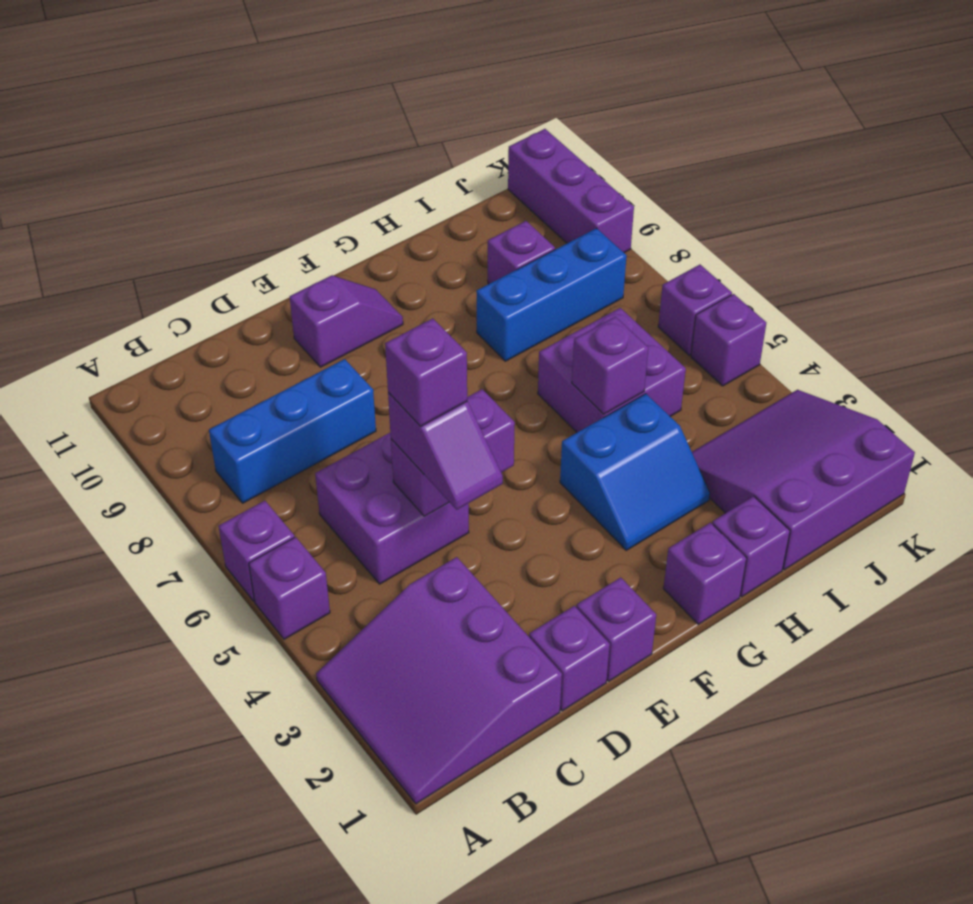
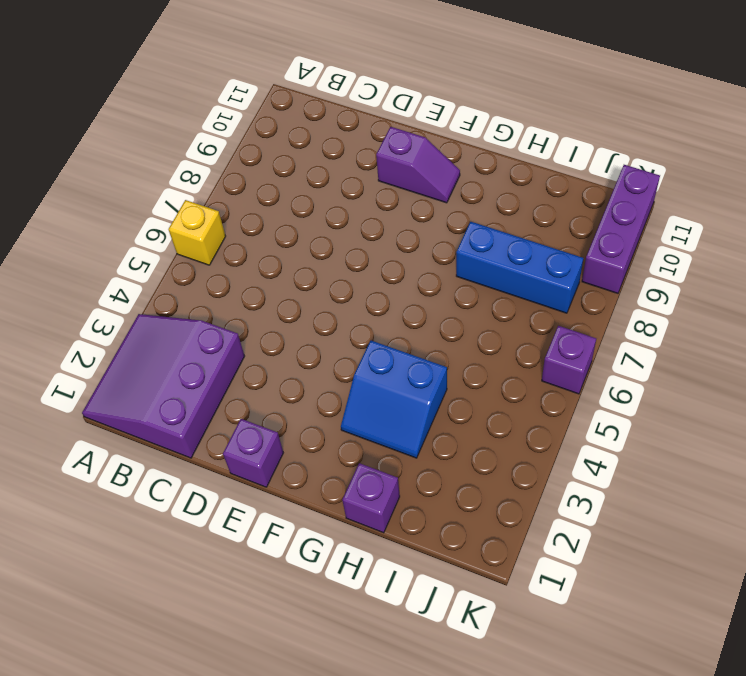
yellow brick A6 level 1 -> purple brick A6 level 1
none -> purple brick A5 level 1
none -> blue brick B8:D8 level 1
none -> purple brick C5:D6 level 1

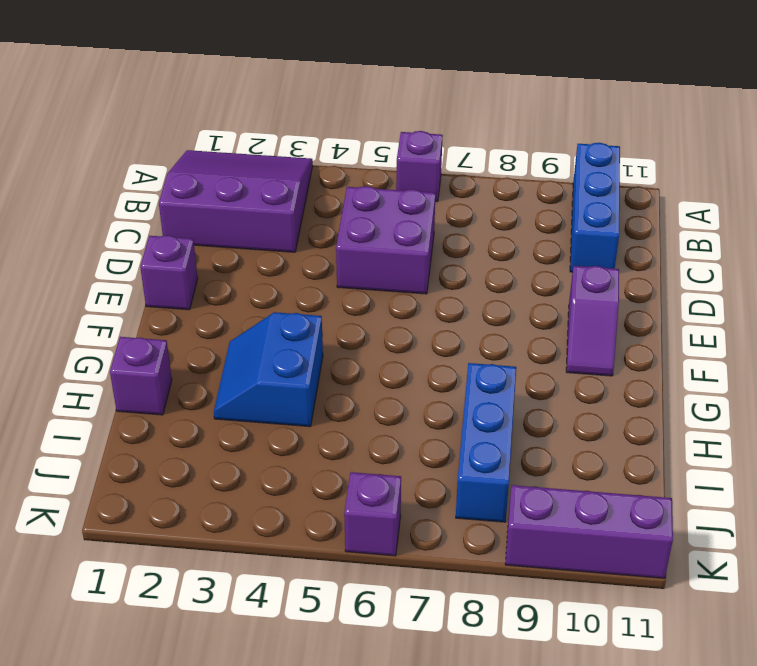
blue brick A10:C10 level 1 -> blue brick B8:D8 level 1
none -> purple brick A5 level 1
none -> purple brick D1 level 1
none -> purple brick G1 level 1

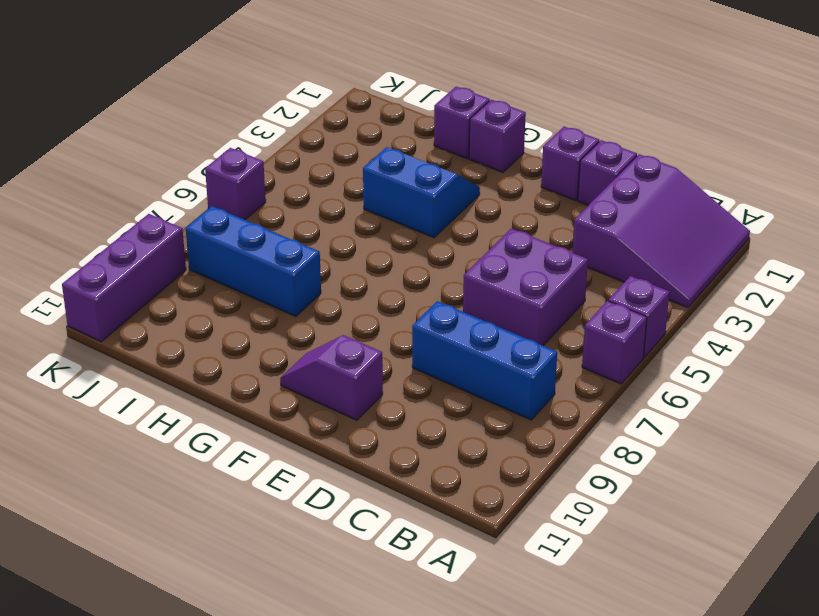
none -> purple brick H5:I6 level 1
none -> purple slope I1:K3 level 1 top 1
none -> purple brick I9 level 1

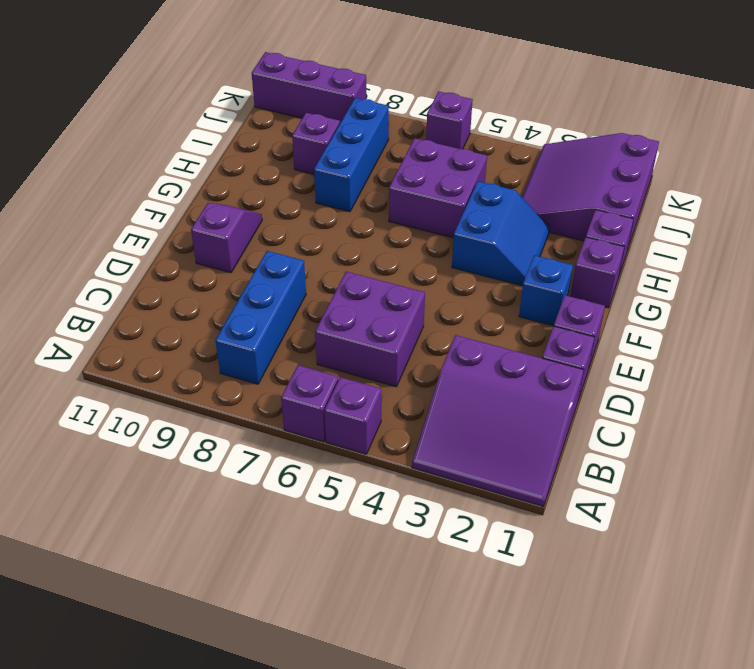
blue brick F2 level 1 -> none
none -> purple brick K5 level 1
none -> purple brick D5:E5 level 2
none -> purple brick H5 level 2

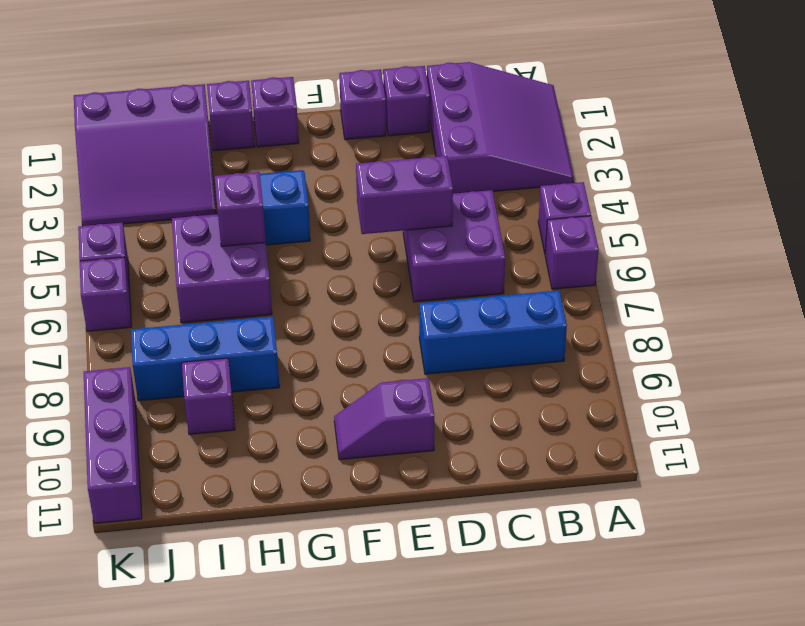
none -> purple slope D4:D5 level 3 top 5
none -> purple brick D5 level 4

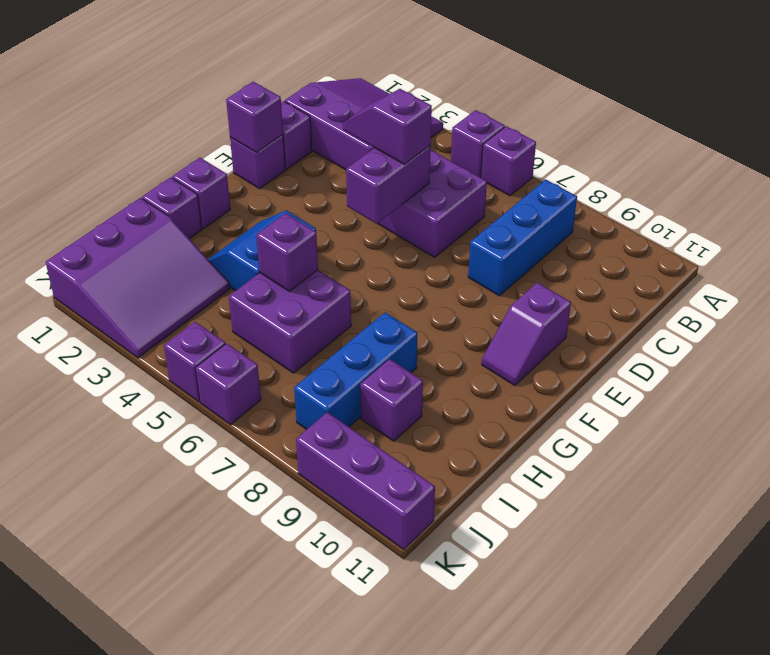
purple brick E1 level 2 -> purple brick D5 level 4

